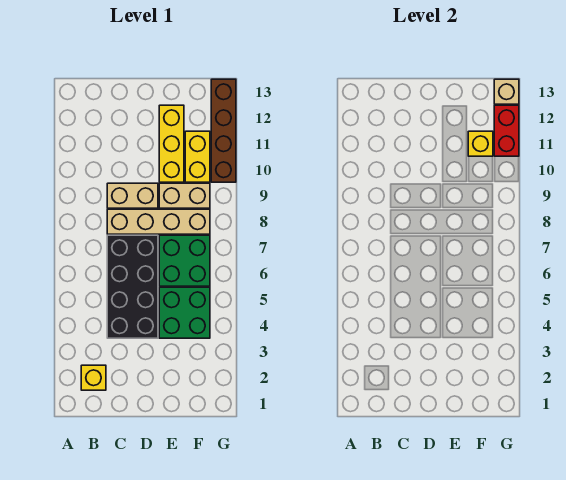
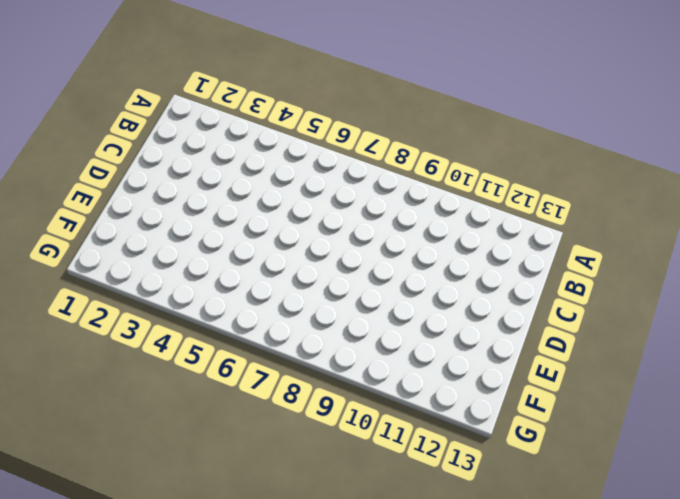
none -> yellow brick B2 level 1
none -> black brick C4:D7 level 1
none -> tan brick C8:F8 level 1

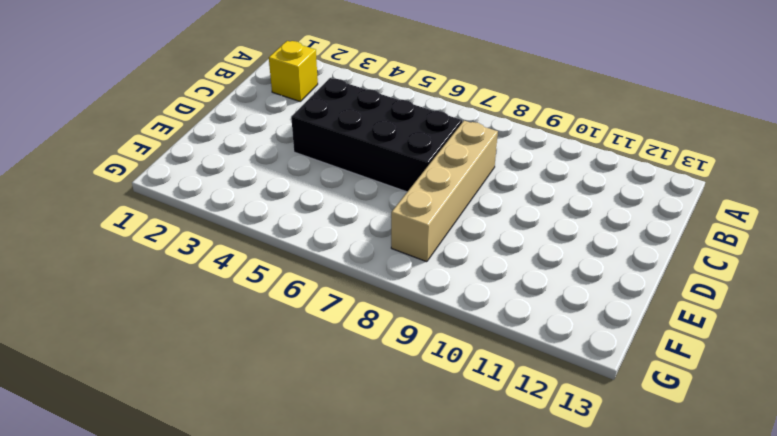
none -> tan brick C9:D9 level 1
none -> green brick E4:F5 level 1
none -> green brick E6:F7 level 1

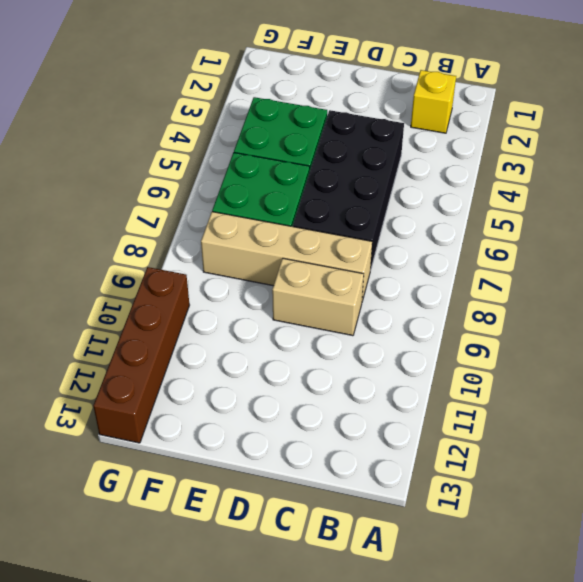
none -> tan brick E9:F9 level 1
none -> yellow brick E10:E12 level 1
none -> yellow brick F10:F11 level 1

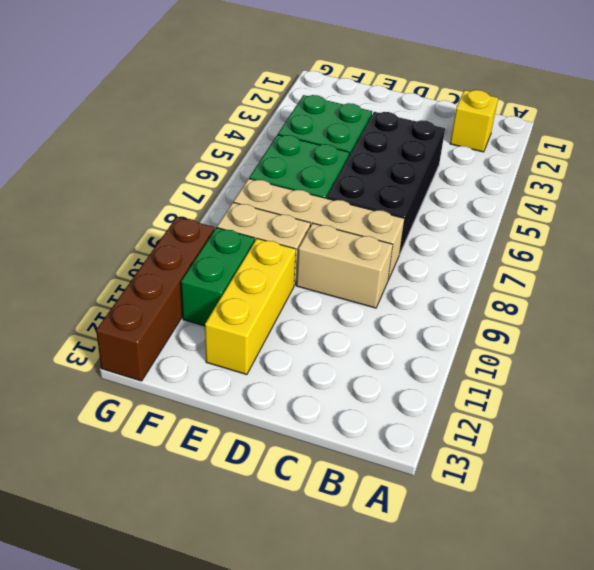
green brick F10:F11 level 1 -> yellow brick F10:F11 level 1
none -> yellow brick F11 level 2
none -> red brick G11:G12 level 2
none -> tan brick G13 level 2

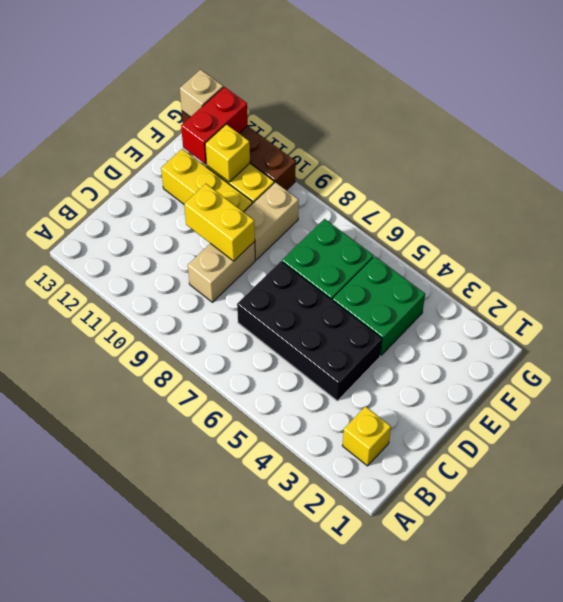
yellow brick D9:D10 level 2 -> none
red brick F12:G12 level 2 -> red brick G11:G12 level 2
none -> tan brick C8:F8 level 1

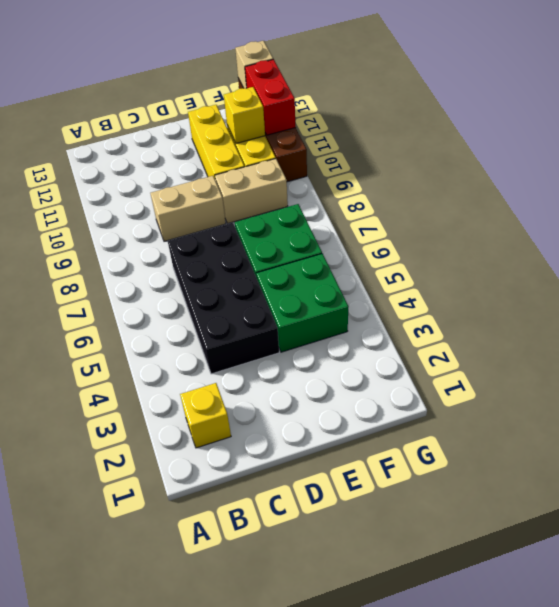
none -> tan brick C8:F8 level 1

